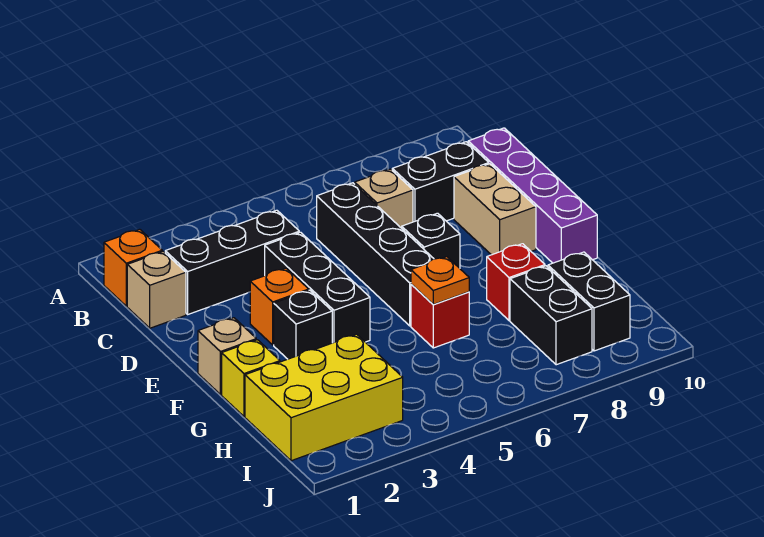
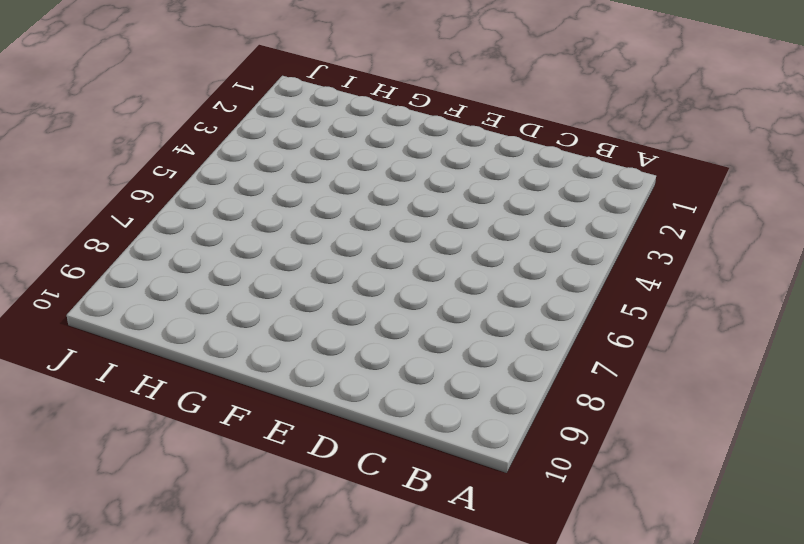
none -> orange brick B1 level 1
none -> tan brick C1 level 1
none -> black brick C2:C4 level 1

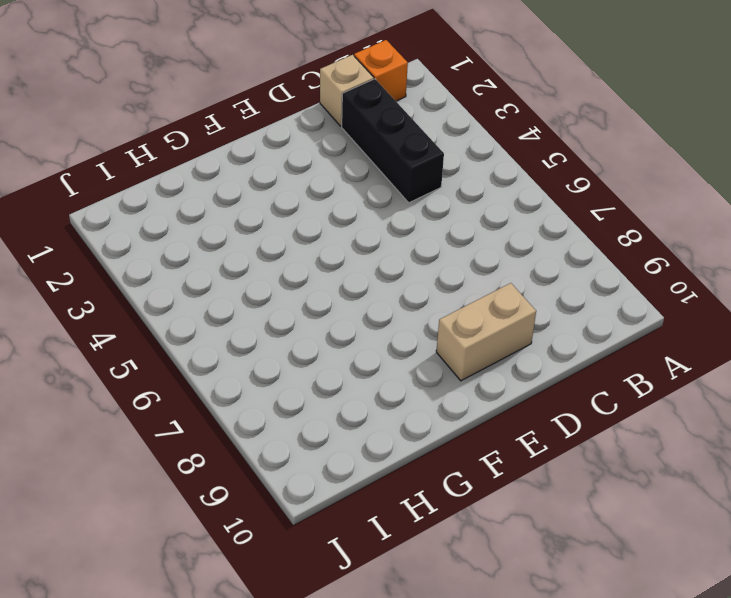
none -> black brick C6:F6 level 1
none -> tan brick C7 level 1
none -> black brick C8:C9 level 1

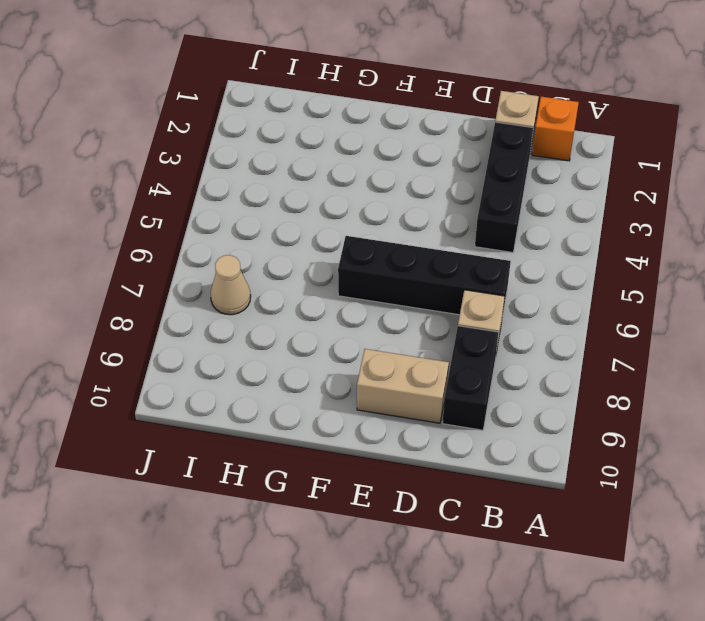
tan cone I7 level 1 -> none
none -> purple brick C10:F10 level 1
none -> black brick D4:F4 level 1
none -> orange brick E3 level 1

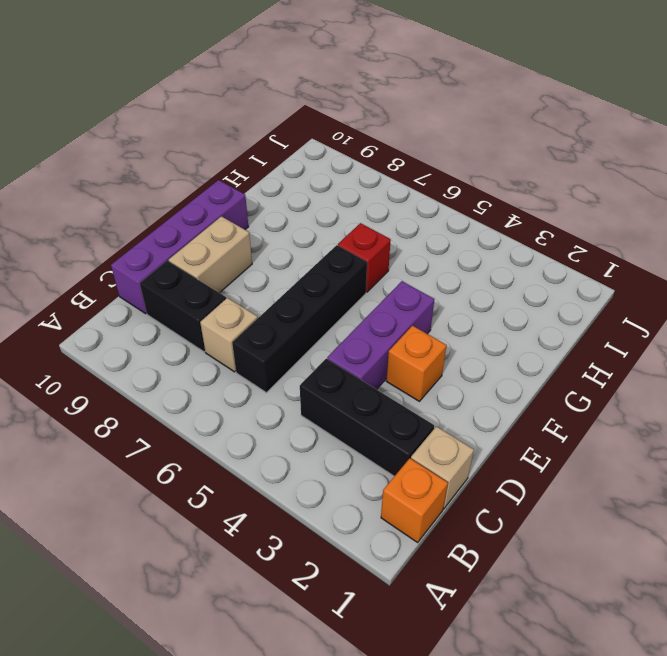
purple brick D4:F4 level 1 -> black brick D4:F4 level 1
none -> black brick E7 level 1
none -> tan brick F1 level 1
none -> black brick F3 level 1

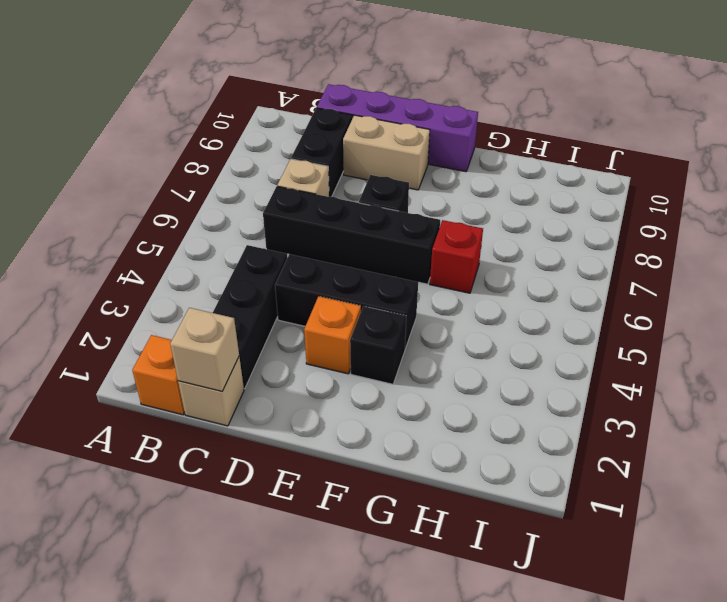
tan brick C1 level 2 -> tan brick F1 level 1
none -> yellow brick G1 level 1
none -> red brick G8 level 1
none -> yellow brick H1:I3 level 1

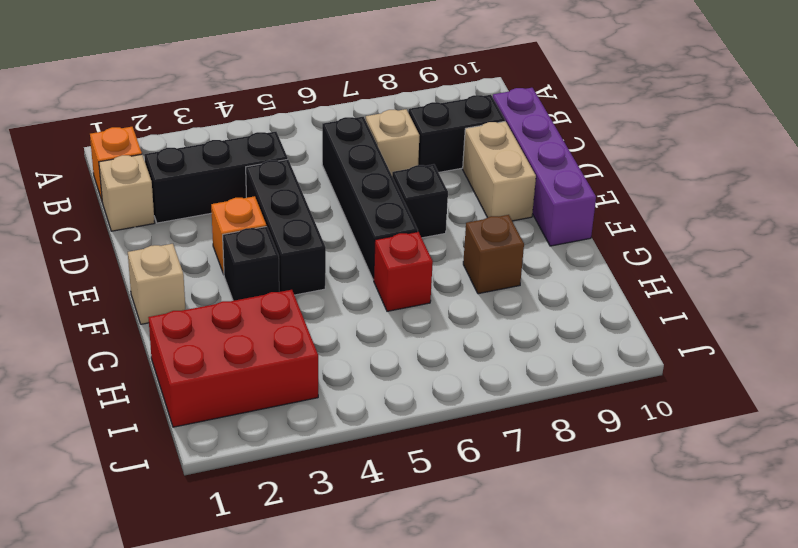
brown brick G8 level 1 -> red brick G8 level 1
red brick H1:I3 level 1 -> yellow brick H1:I3 level 1
none -> yellow brick G1 level 1
none -> black brick H8:I8 level 1
none -> black brick H9:I9 level 1

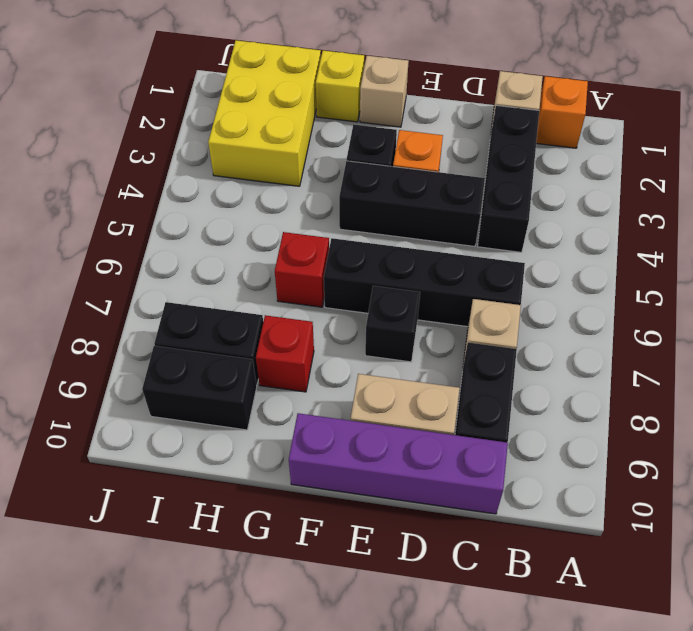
none -> orange plate G6 level 2

